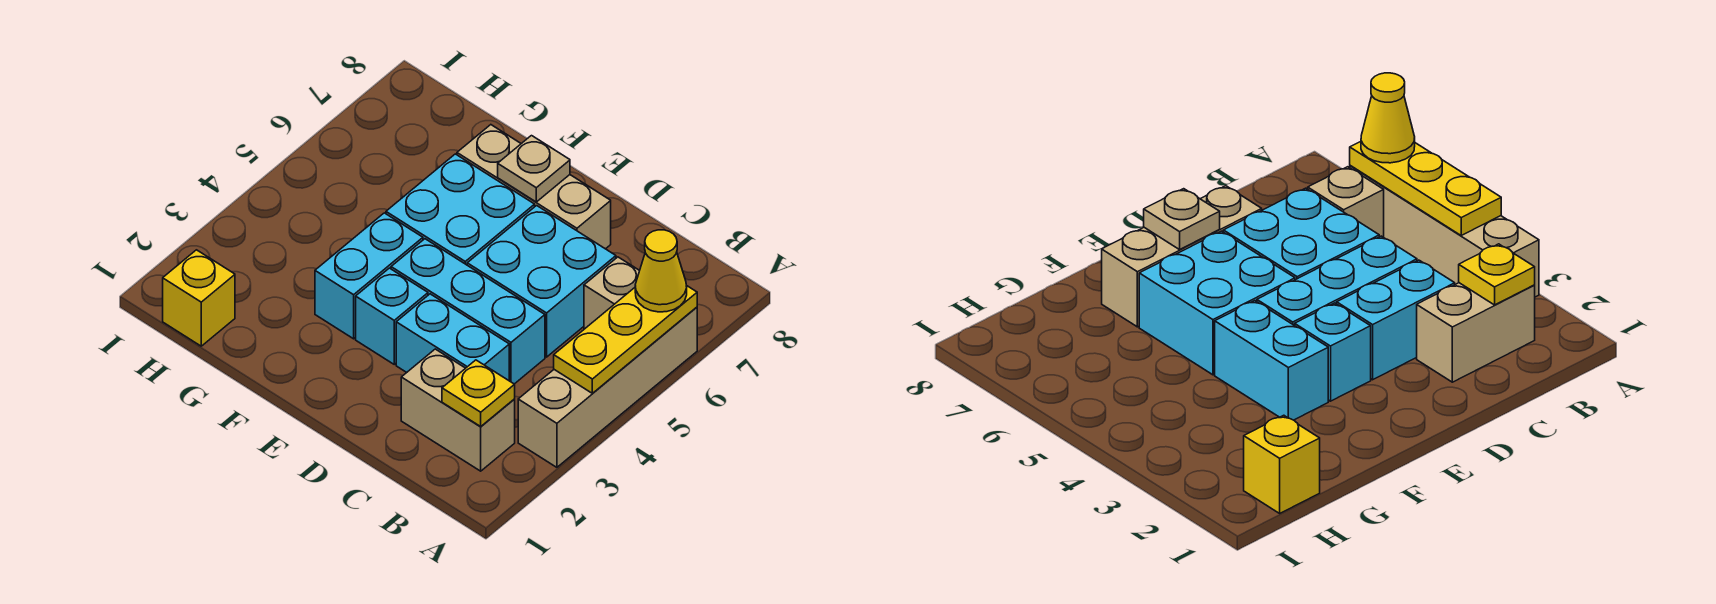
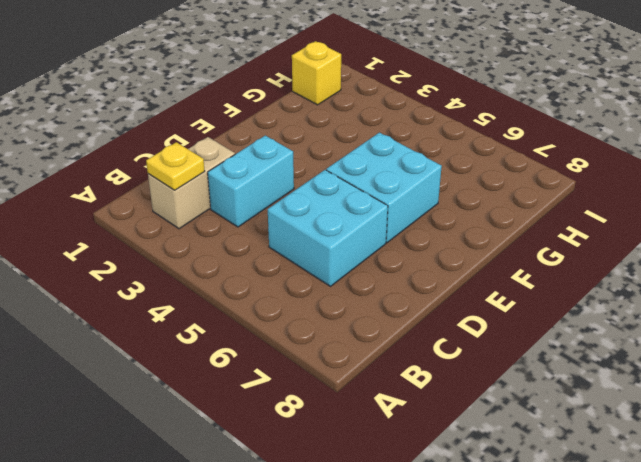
none -> tan brick A3:A6 level 1
none -> tan brick B6 level 1
none -> cyan brick C4:E4 level 1

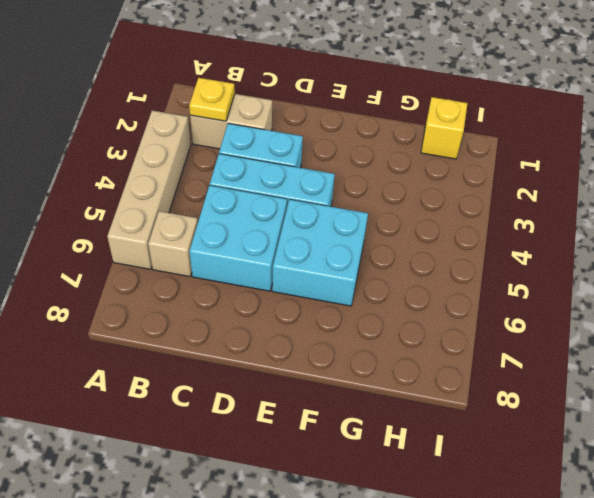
none -> tan brick D7:F7 level 1
none -> cyan brick E3 level 1
none -> cyan brick F3:F4 level 1

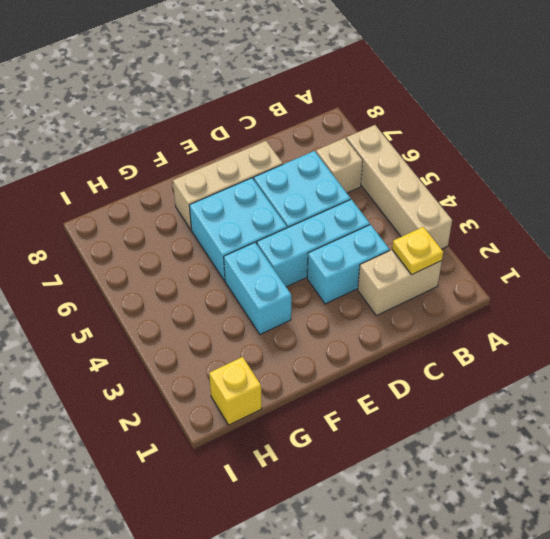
none -> cyan brick E3 level 1
none -> yellow plate A4:A6 level 2
none -> tan plate E7 level 2

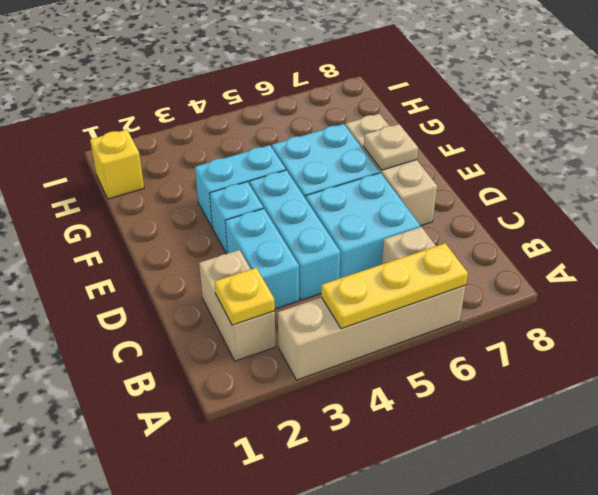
none -> yellow cone A6 level 3

